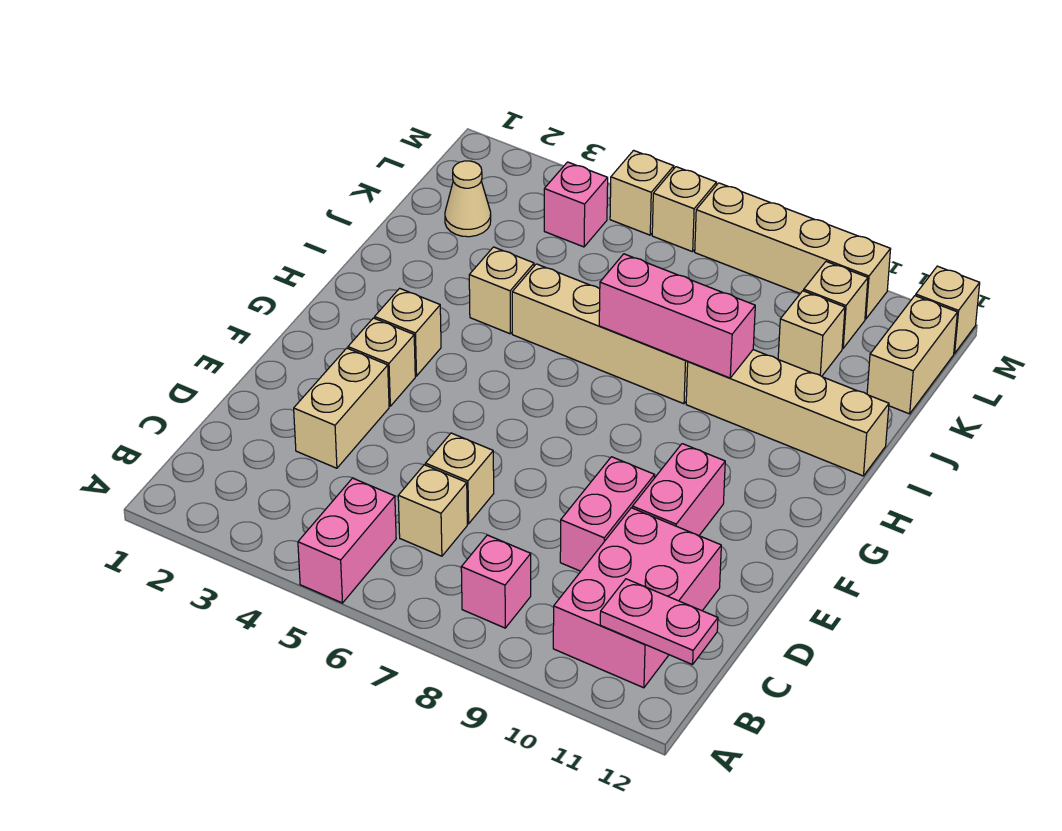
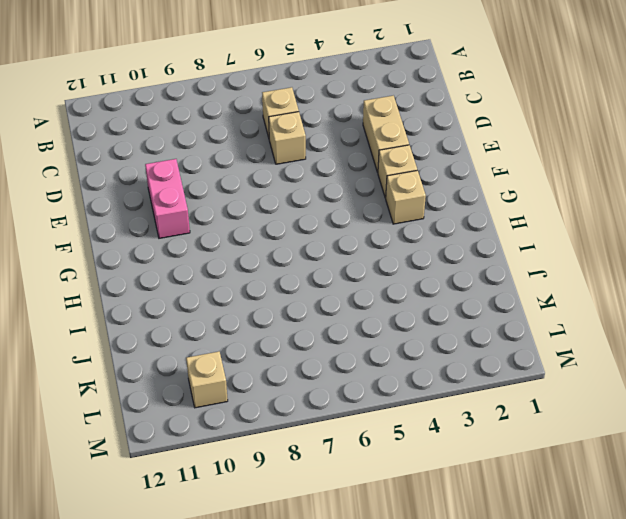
none -> pink brick A5:B5 level 1
none -> pink brick B8 level 1
none -> pink brick B10:D11 level 1

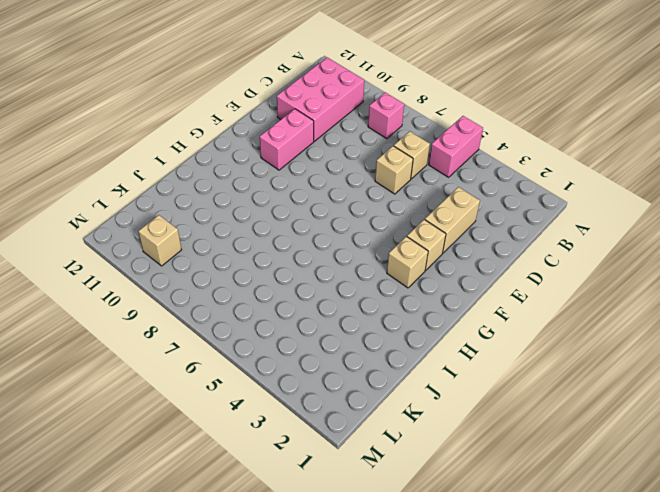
none -> pink brick D9:E9 level 1
none -> tan brick I4 level 1
none -> tan brick I5:I8 level 1

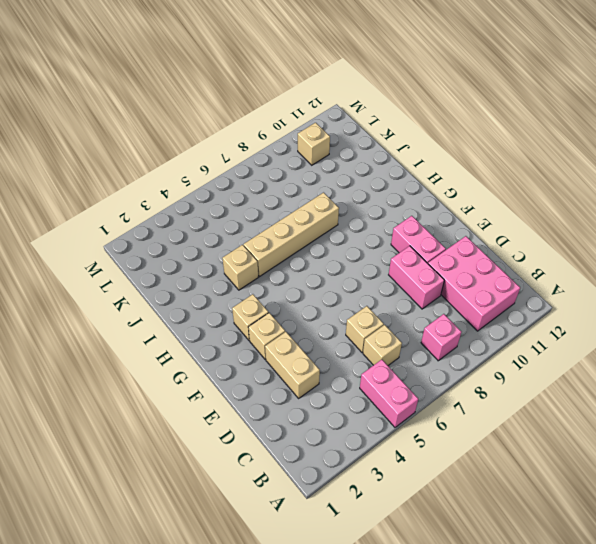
none -> tan brick I9:I12 level 1
none -> tan cone K2 level 1
none -> tan brick K10 level 1

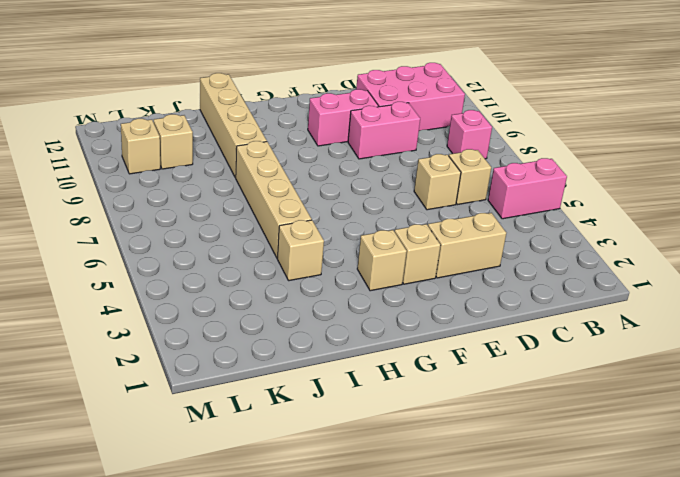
none -> tan cone K2 level 1
none -> tan brick K12:L12 level 1
none -> pink brick L4 level 1

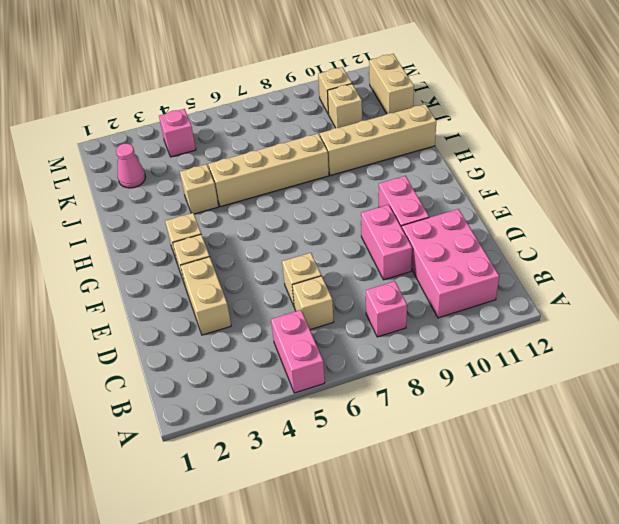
pink cone K2 level 1 -> tan cone K2 level 1
none -> tan brick M5 level 1
none -> tan brick M6 level 1
none -> tan brick M7:M10 level 1

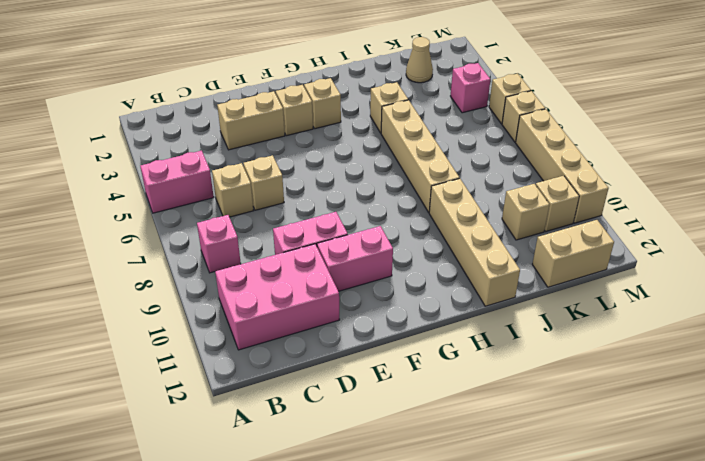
none -> tan brick M12 level 1
none -> pink plate B11:B12 level 2
none -> pink brick I7:I9 level 2

